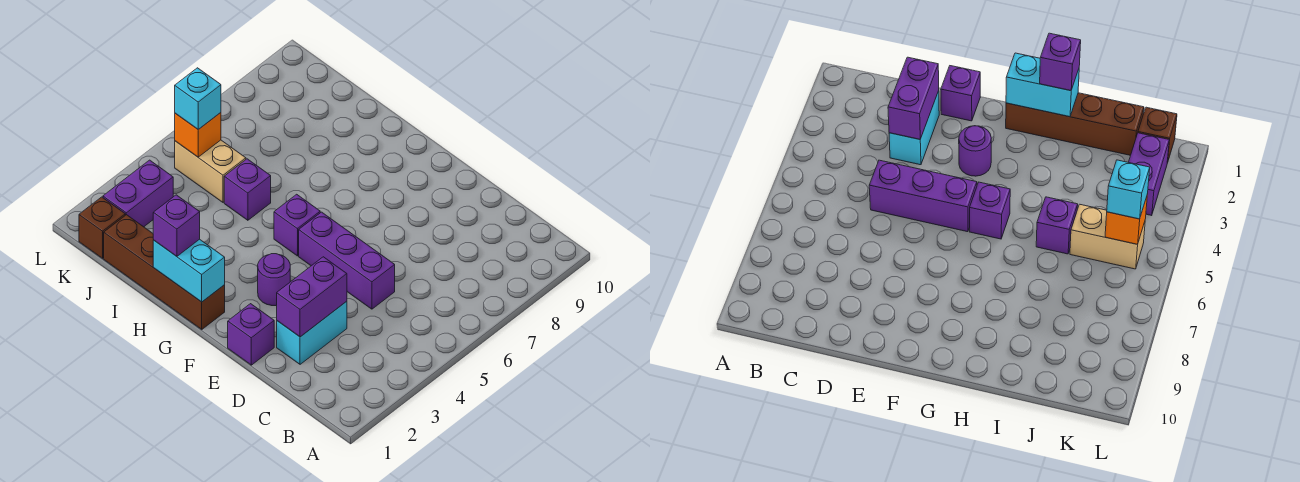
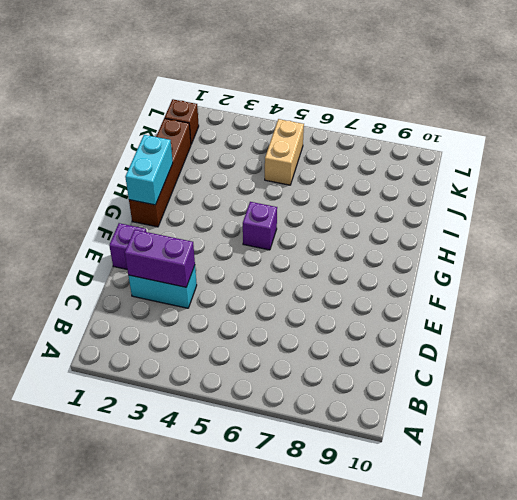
none -> purple brick D5:F5 level 1
none -> purple round brick F3 level 1
none -> purple brick I5 level 1

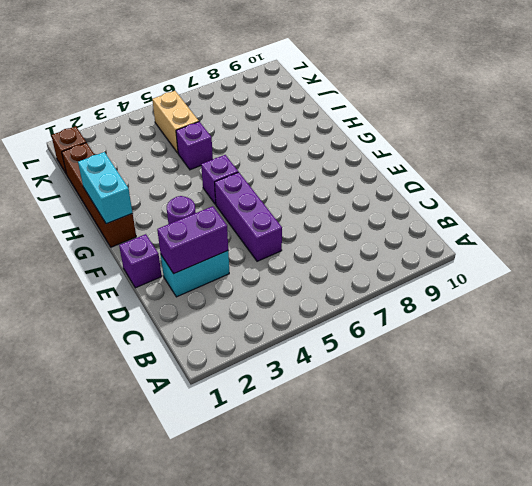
none -> purple brick K2:K3 level 1
none -> orange brick K5 level 2
none -> purple brick H1 level 3

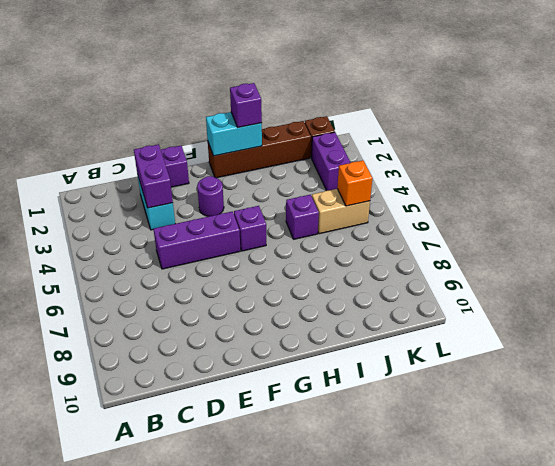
none -> cyan brick K5 level 3

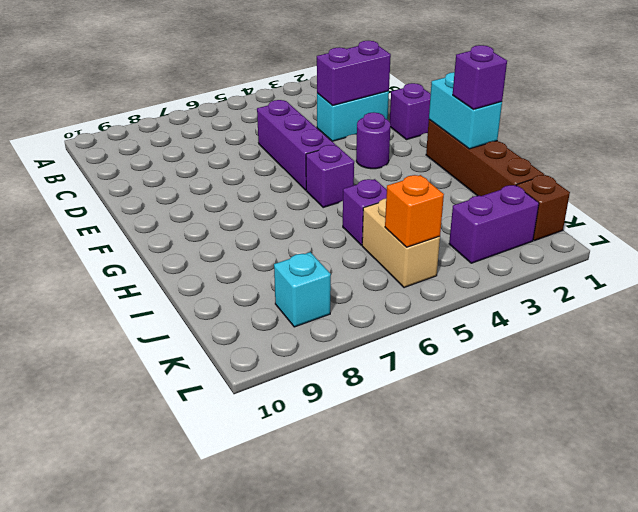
cyan brick K8 level 1 -> cyan brick K5 level 3

